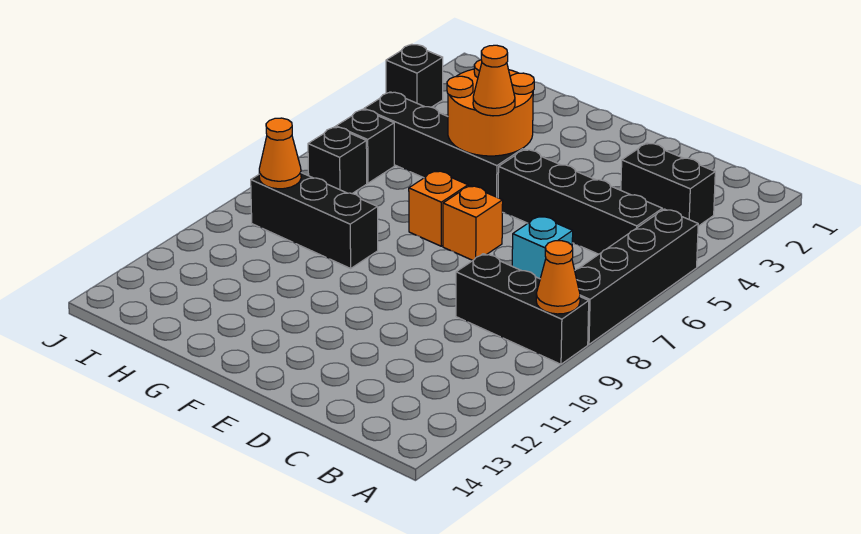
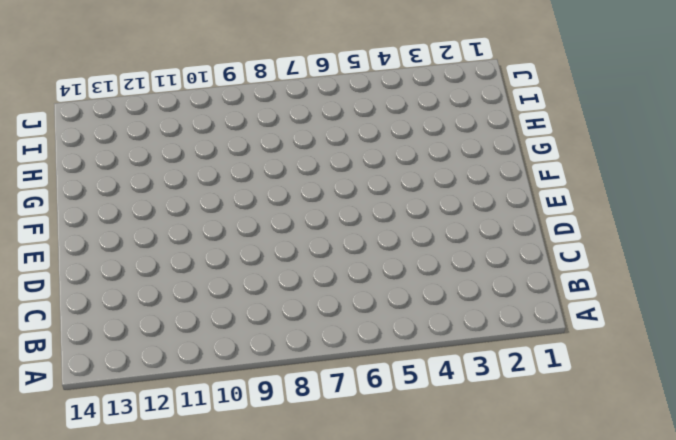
none -> black brick A5:A8 level 1
none -> black brick A9:C9 level 1
none -> black brick B3:C3 level 1

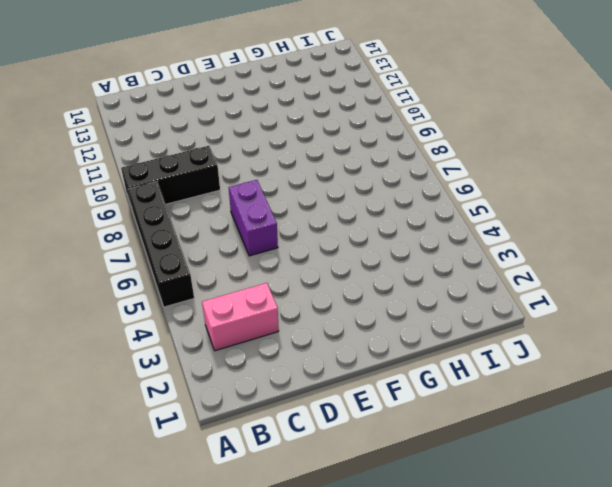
pink brick B3:C3 level 1 -> black brick B3:C3 level 1
purple brick D6:D7 level 1 -> none
none -> black brick B5:E5 level 1
none -> cyan brick C7 level 1
none -> orange brick E7 level 1

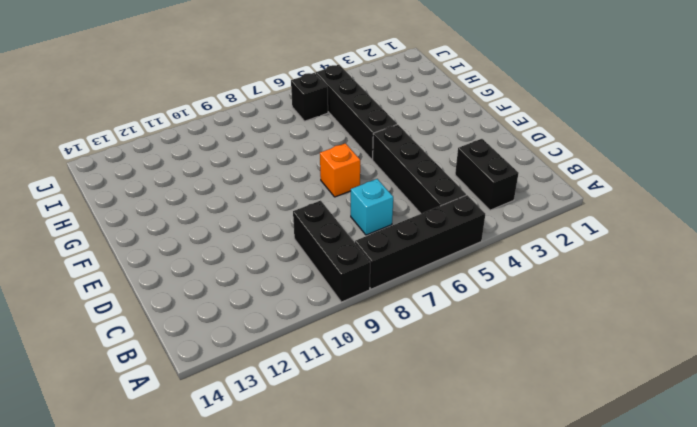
none -> orange brick F7 level 1
none -> black brick G9:I9 level 1
none -> black brick I7 level 1

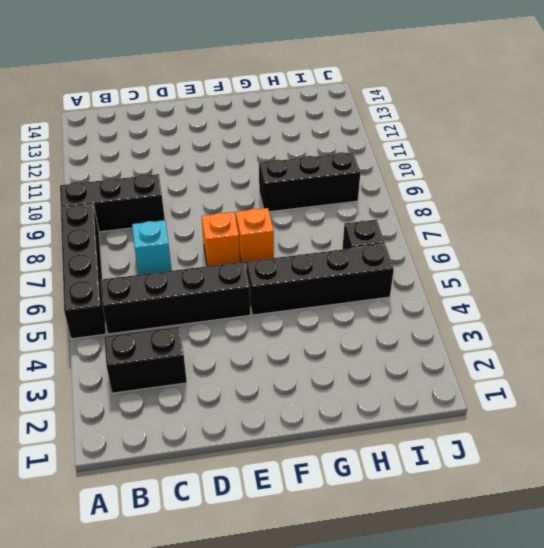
none -> black brick I7 level 1
none -> black brick J3 level 1
none -> orange cone A9 level 2

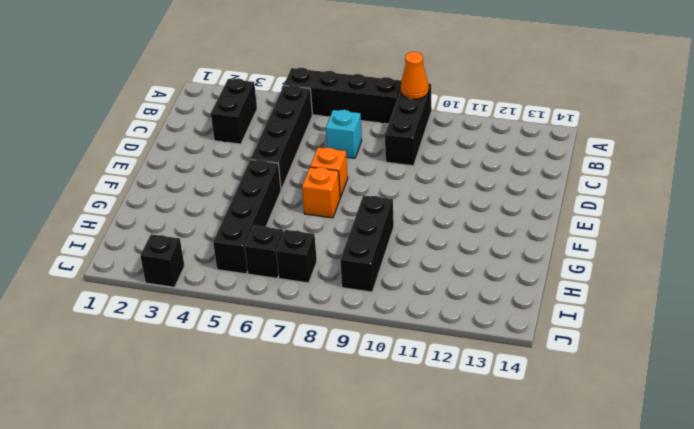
none -> orange round brick F4:G5 level 2
none -> orange cone I9 level 2
none -> orange cone F5 level 3

